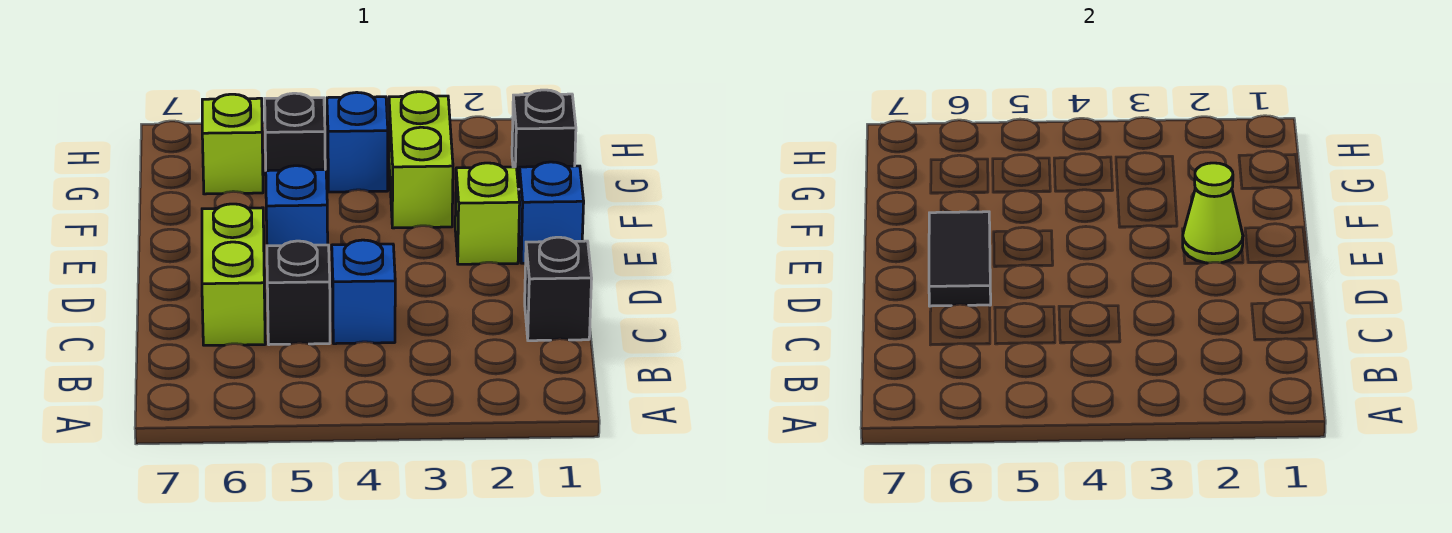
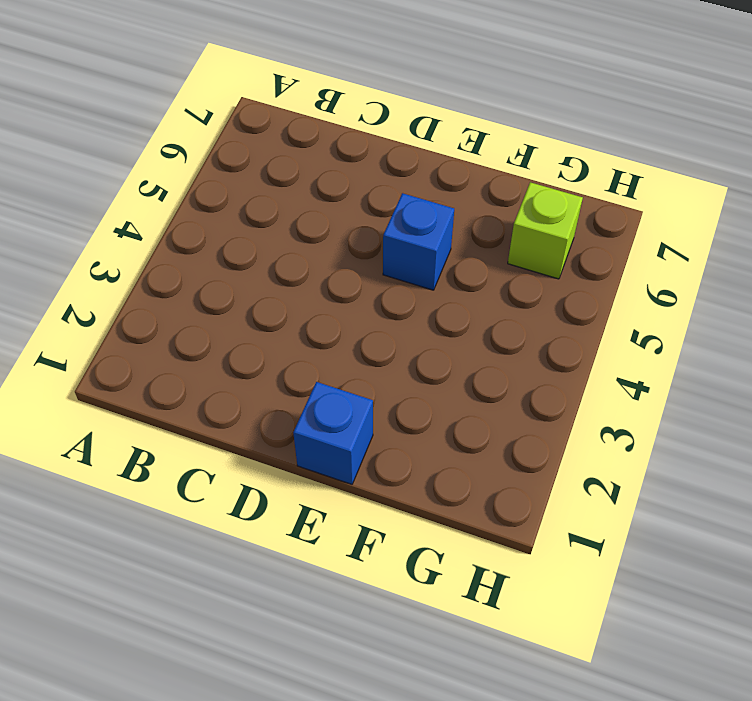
none -> black brick C1 level 1
none -> blue brick C4 level 1
none -> black brick C5 level 1

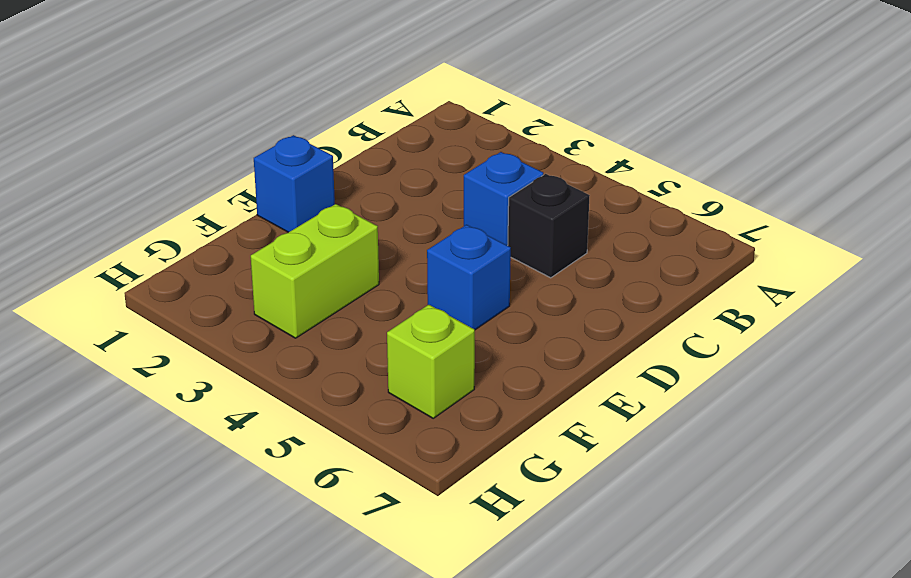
none -> black brick C1 level 1
none -> lime brick C6:D6 level 1
none -> lime brick E2 level 1

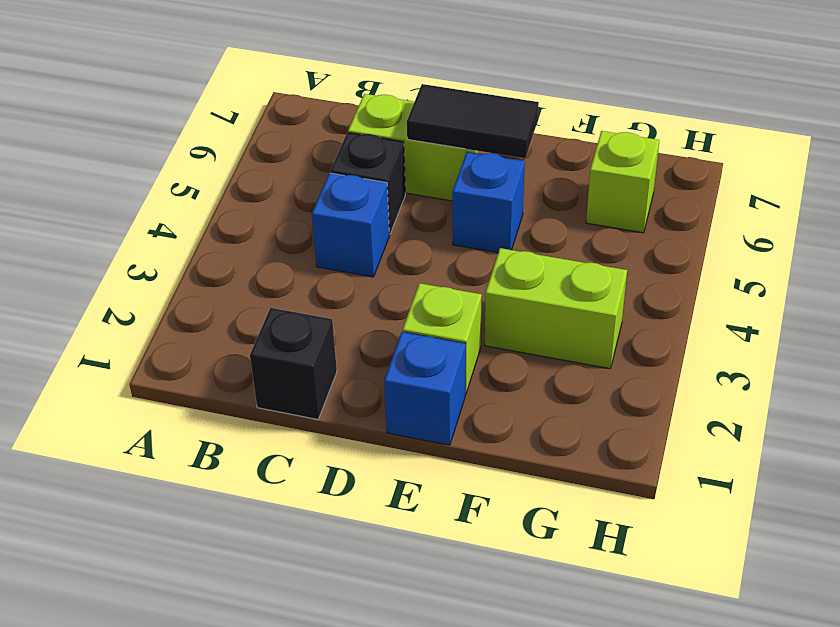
none -> black brick G1 level 1
none -> blue brick G4 level 1
none -> black brick G5 level 1

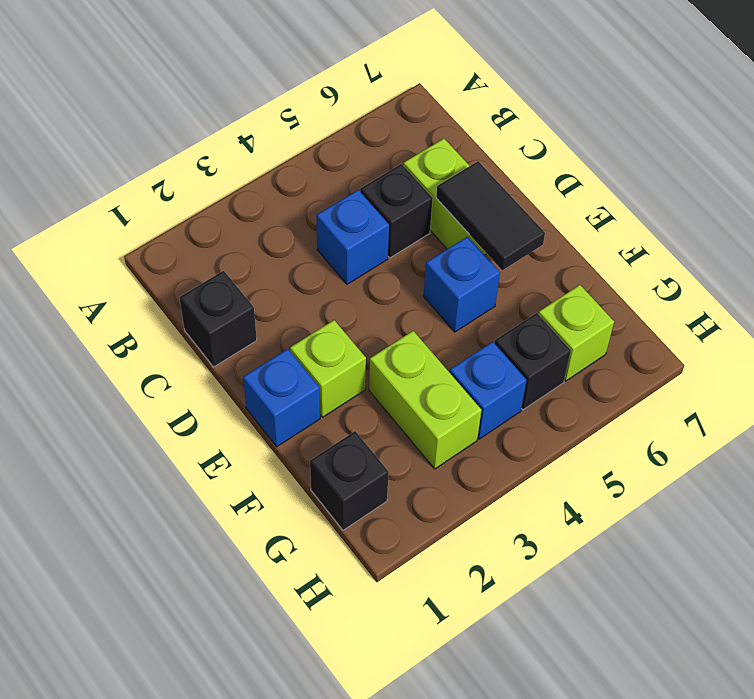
none -> lime cone E2 level 2

